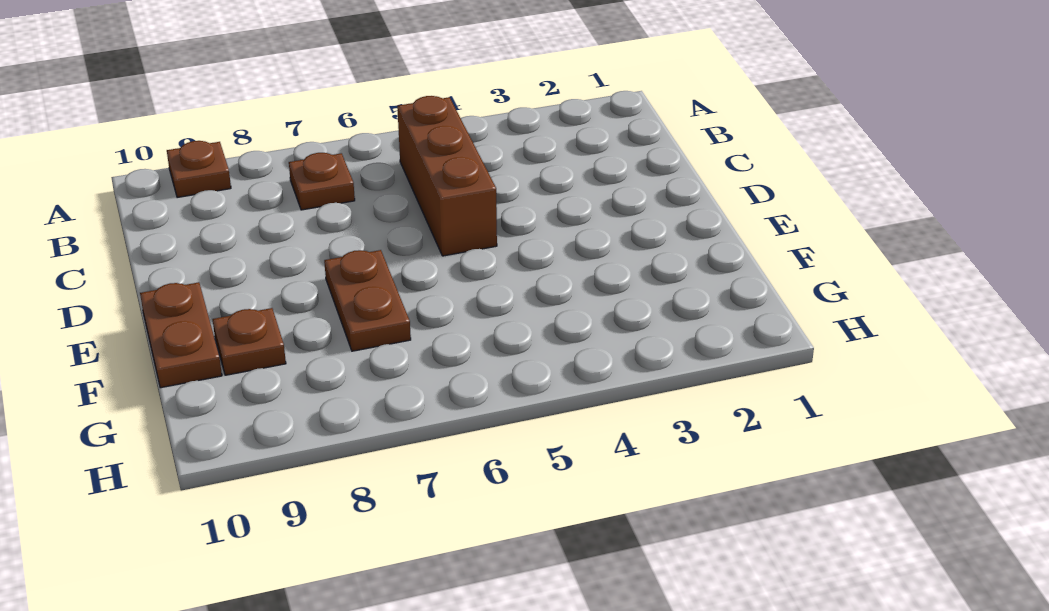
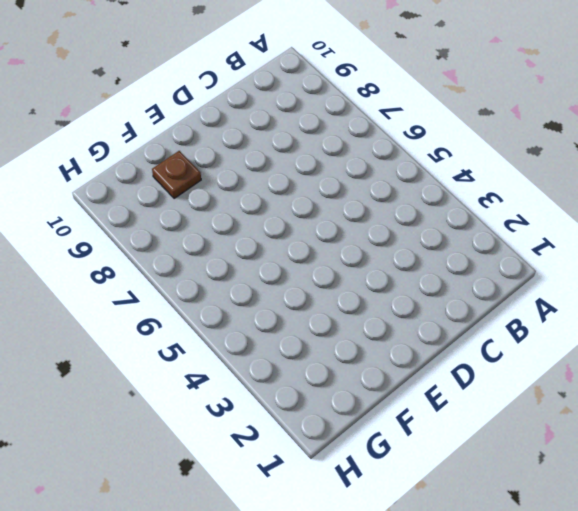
none -> brown plate A9 level 1
none -> brown brick B5:D5 level 1

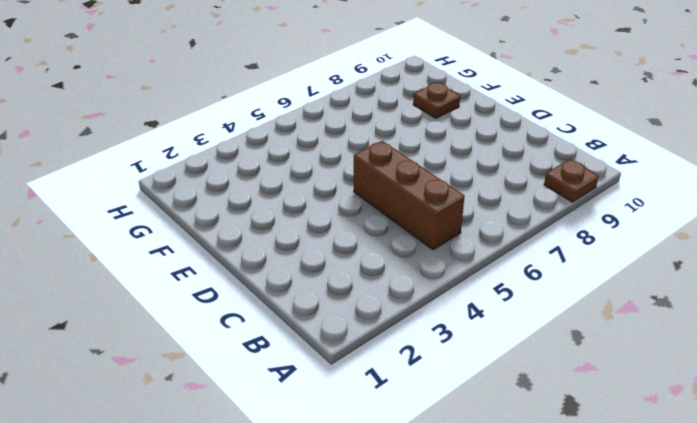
none -> brown plate B7 level 1
none -> brown plate E7:F7 level 1

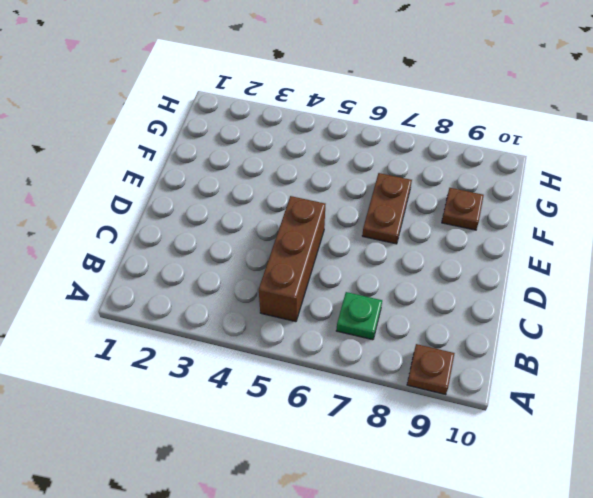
green plate B7 level 1 -> brown plate B7 level 1
none -> brown plate E10:F10 level 1

